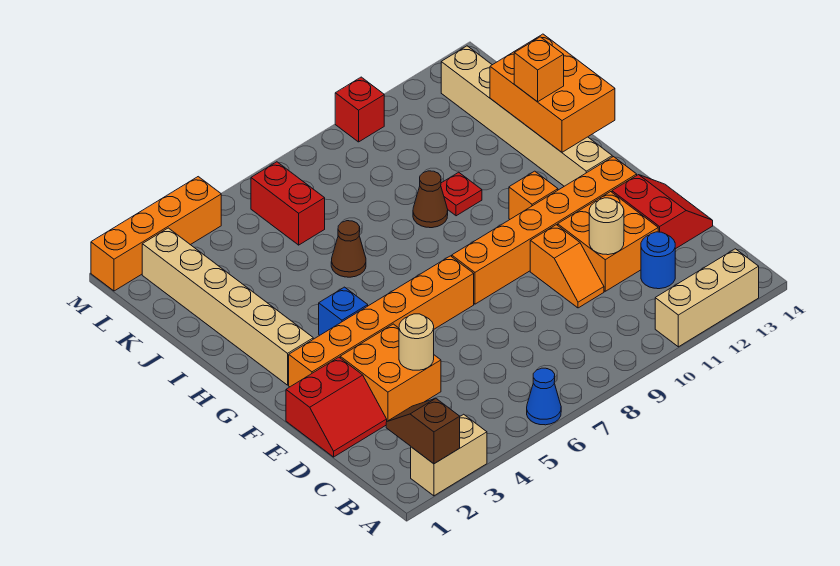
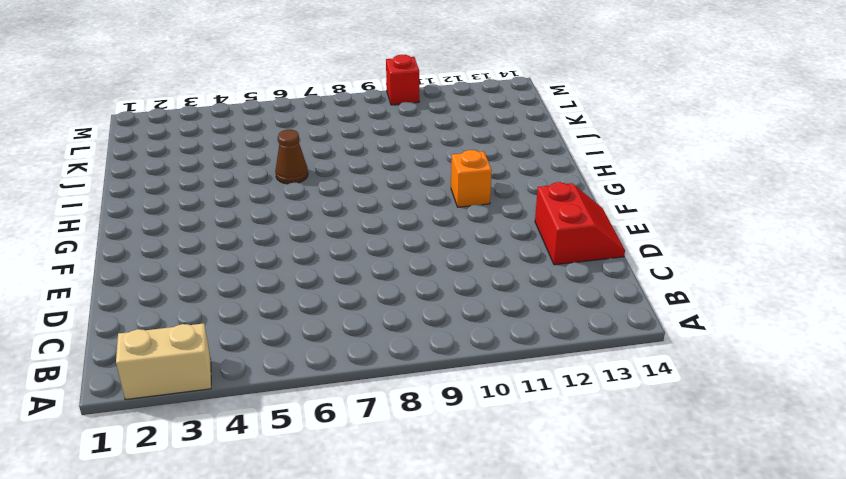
none -> blue cone A6 level 1
none -> tan brick A11:A13 level 1
none -> blue round brick C12 level 1

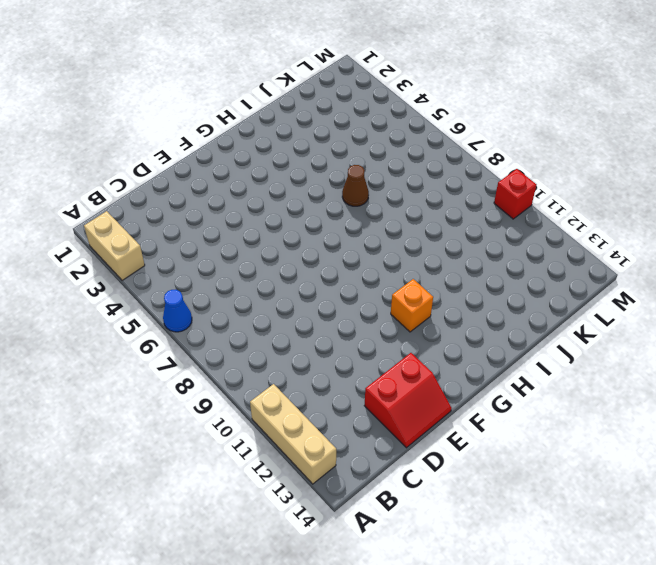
none -> blue round brick C12 level 1
none -> red slope D1:E2 level 1 top E
none -> orange brick D3:E4 level 1

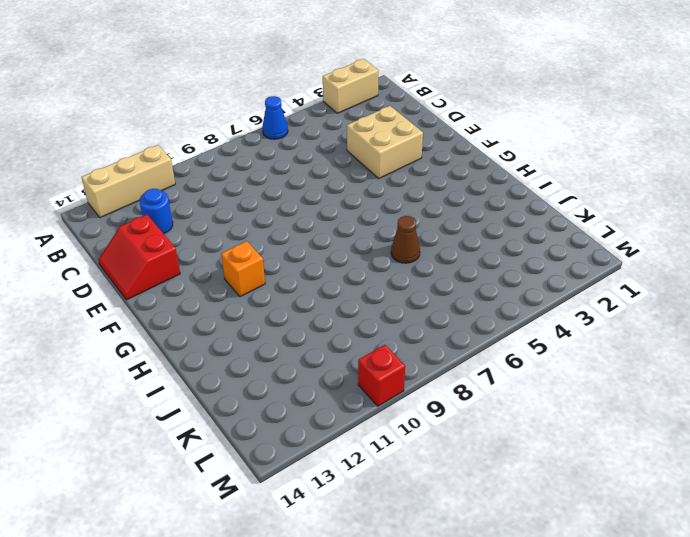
tan brick D3:E4 level 1 -> orange brick D3:E4 level 1
none -> red slope D1:E2 level 1 top E
none -> orange slope D10:E10 level 1 top E
none -> orange brick D11:E12 level 1

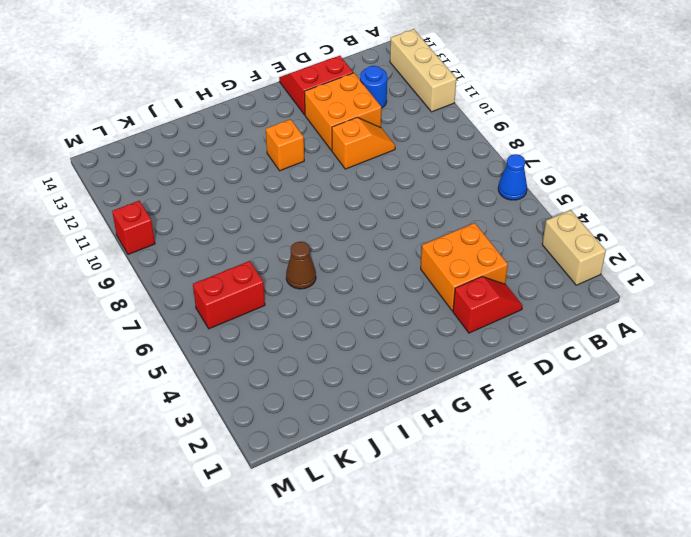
red slope D2:E2 level 1 top E -> red slope D1:E2 level 1 top E
none -> orange brick F2:F7 level 1
none -> orange brick F8:F13 level 1
none -> tan brick G2:L2 level 1

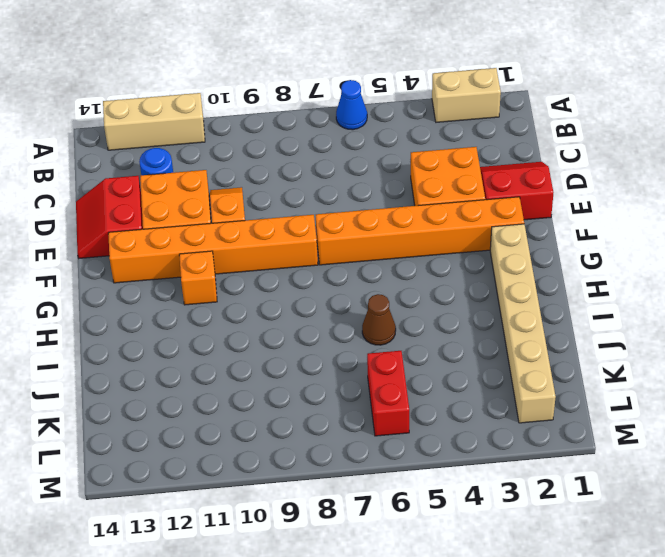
none -> blue brick G4 level 1
none -> tan brick G13:L13 level 1
none -> brown cone I9 level 1

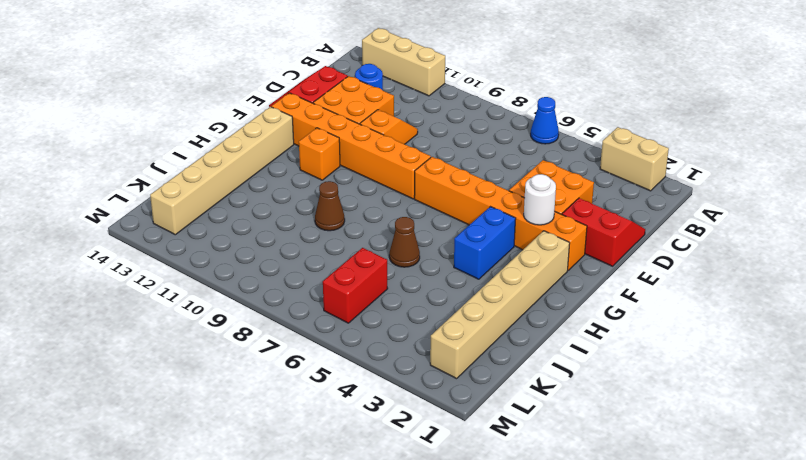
white round brick F3 level 2 -> none
blue brick G4:H4 level 1 -> blue brick G4 level 1
none -> red plate I10 level 1
none -> orange brick M1:M4 level 1
none -> red brick M10 level 1

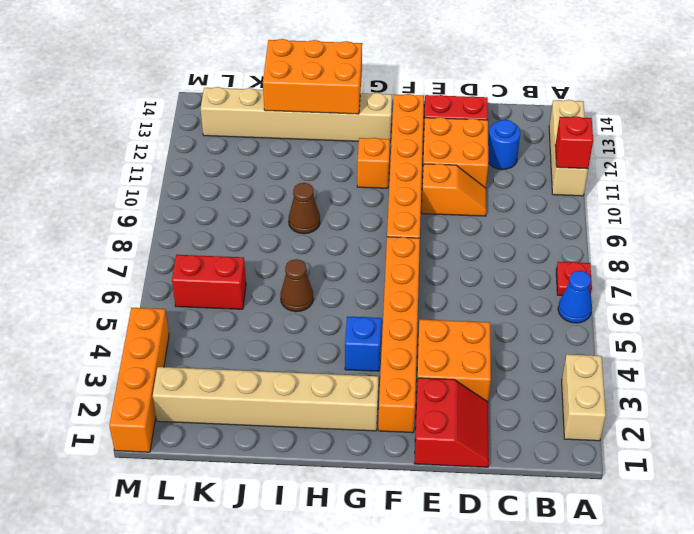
red plate A7 level 1 -> red plate I10 level 1
red brick A11 level 2 -> red brick M10 level 1
none -> brown slope A2:B2 level 2 top A
none -> tan round brick D4 level 2
none -> tan round brick D11 level 2

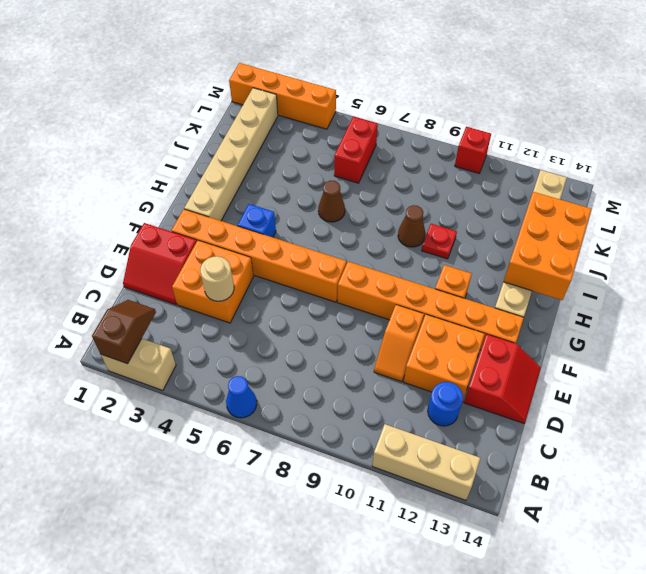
none -> tan round brick D11 level 2
none -> orange brick I13 level 3

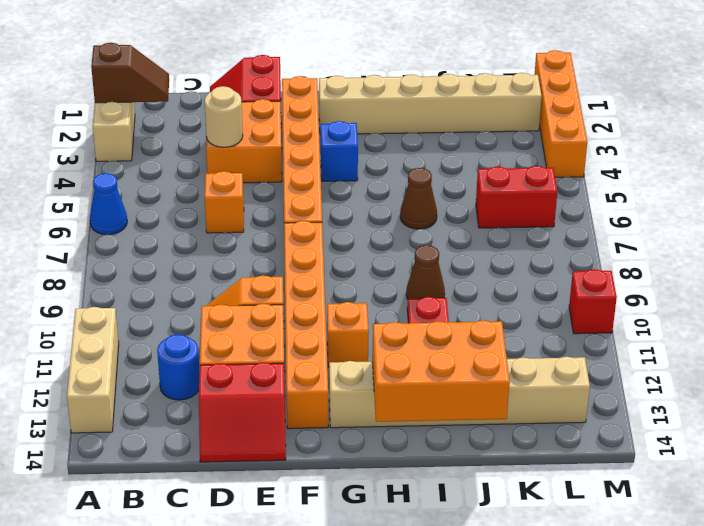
orange brick D6 level 1 -> orange brick I13 level 3
none -> tan round brick D11 level 2

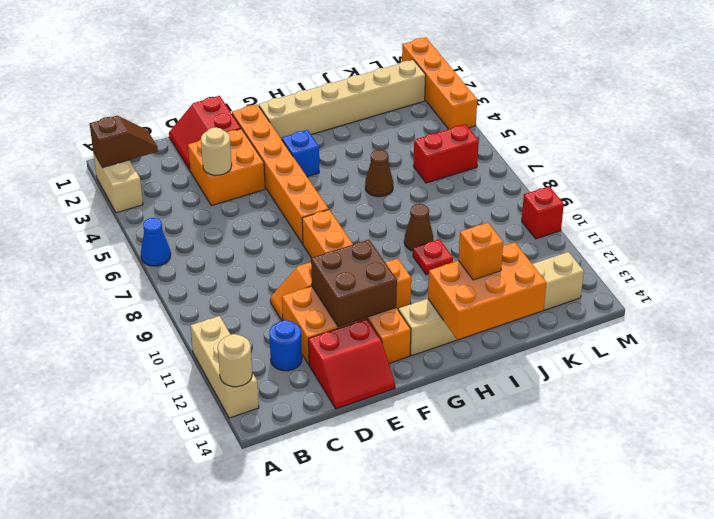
tan round brick A13 level 2 -> tan round brick D11 level 2
brown brick E11:F12 level 2 -> none

